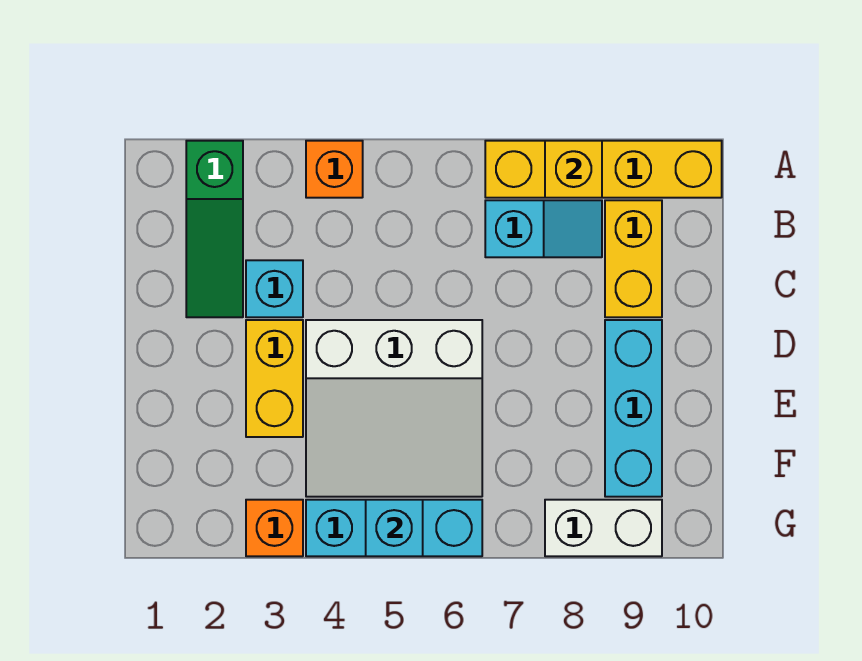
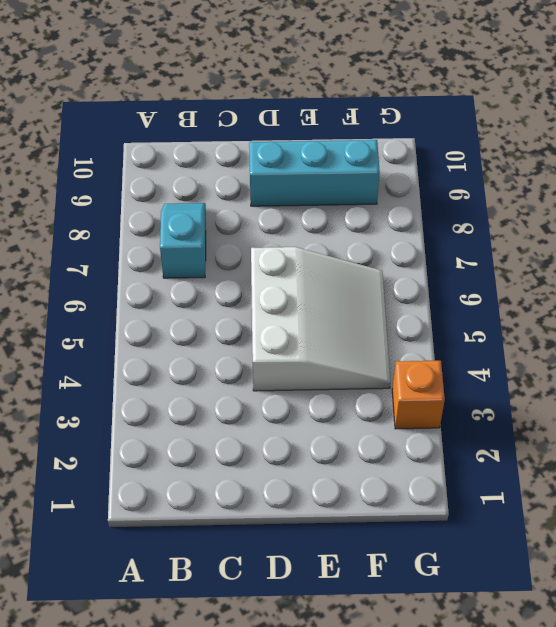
none -> green slope A2:C2 level 1 top A
none -> orange brick A4 level 1
none -> yellow brick A7:A10 level 1

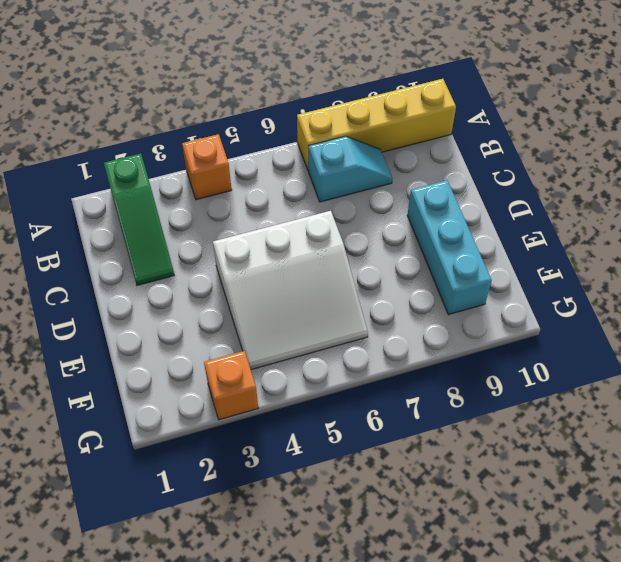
none -> yellow brick B9:C9 level 1
none -> cyan brick C3 level 1
none -> yellow brick D3:E3 level 1

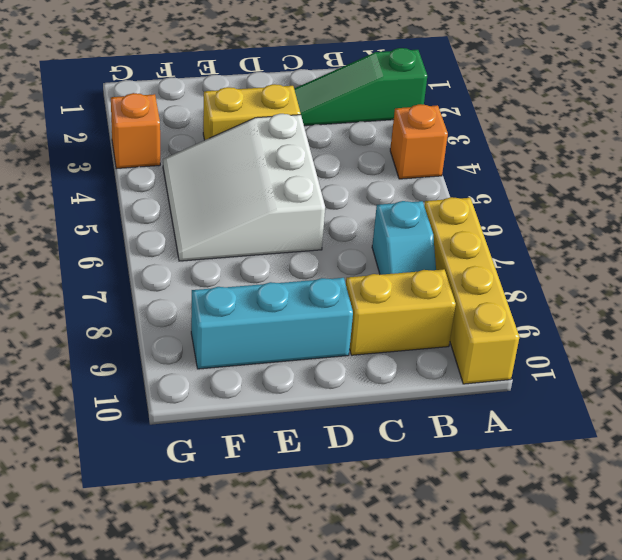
none -> cyan brick C3 level 1
none -> cyan brick G4:G6 level 1
none -> white brick G8:G9 level 1

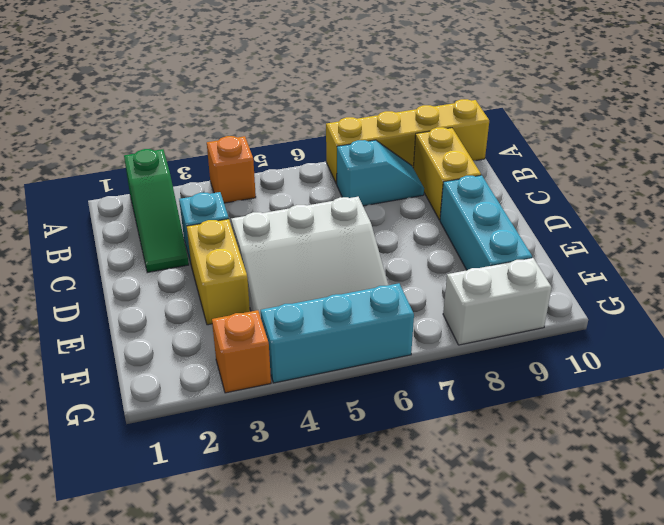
none -> yellow brick A8 level 2
none -> cyan brick G5 level 2

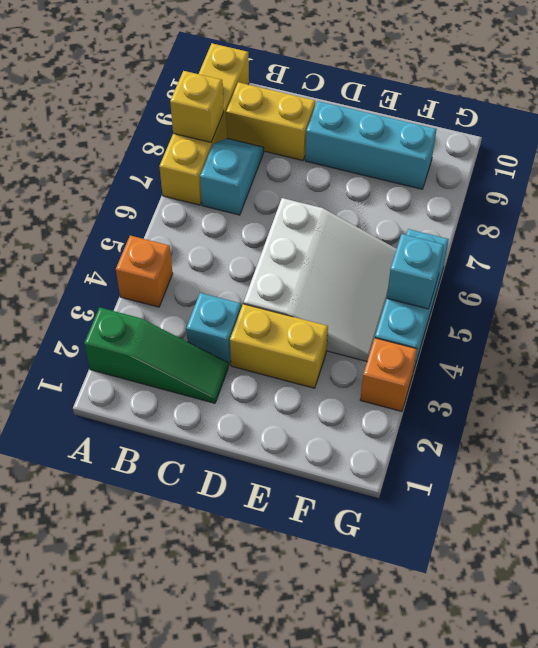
none -> white brick G8:G9 level 1

